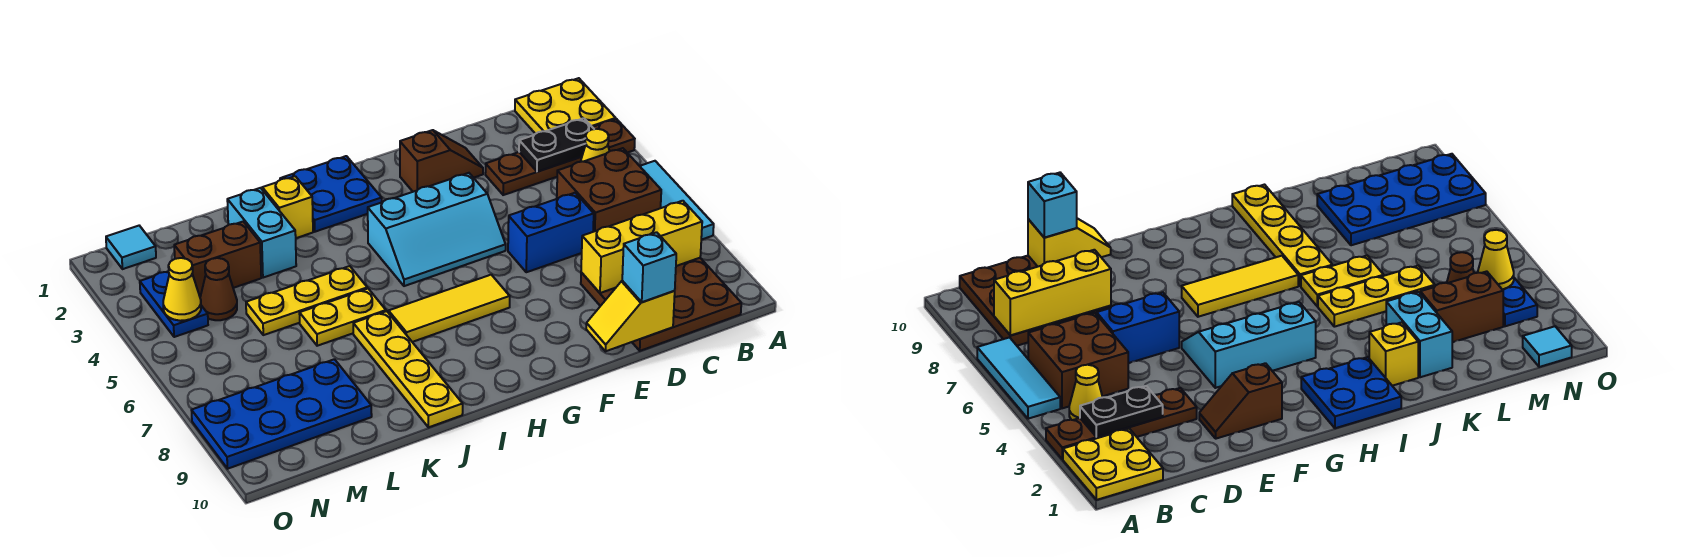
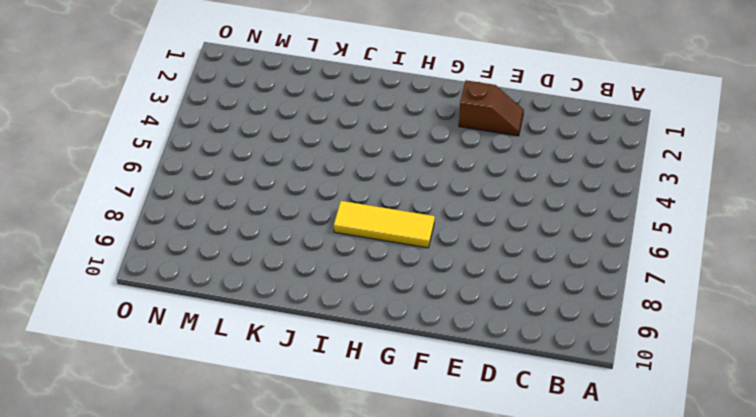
none -> yellow plate A1:B2 level 1
none -> brown plate A3:D3 level 1
none -> cyan tile A5:A7 level 1

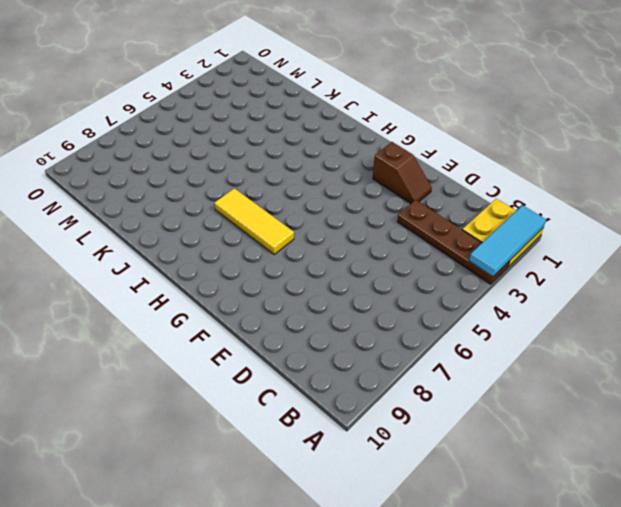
cyan tile A1:A3 level 2 -> cyan tile A5:A7 level 1
none -> yellow cone B4 level 1
none -> brown brick B5:C6 level 1
none -> brown plate B8:D10 level 1

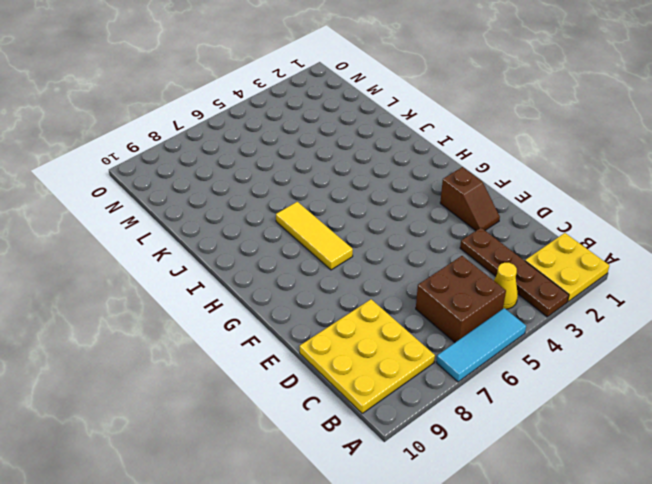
yellow plate B8:D10 level 1 -> brown plate B8:D10 level 1
none -> blue brick D6:E6 level 1
none -> cyan slope F4:H5 level 1 top 4
none -> blue plate H1:I2 level 1

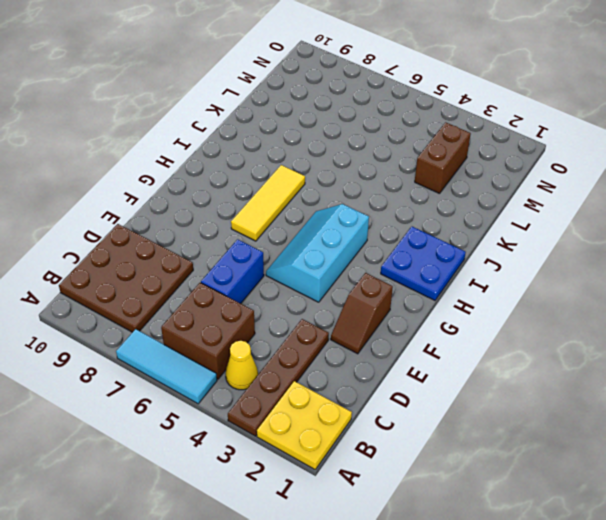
none -> yellow brick J2 level 1
none -> yellow plate J5:L5 level 1
none -> yellow plate J6:K6 level 1

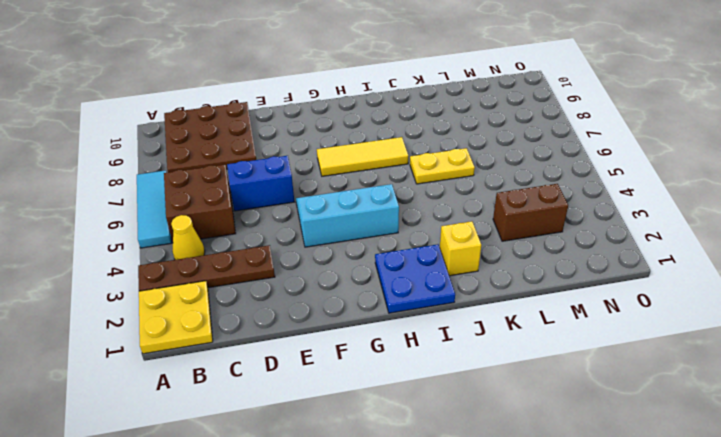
none -> brown slope E2:F2 level 1 top F
none -> yellow plate J5:L5 level 1
none -> yellow plate J7:J10 level 1

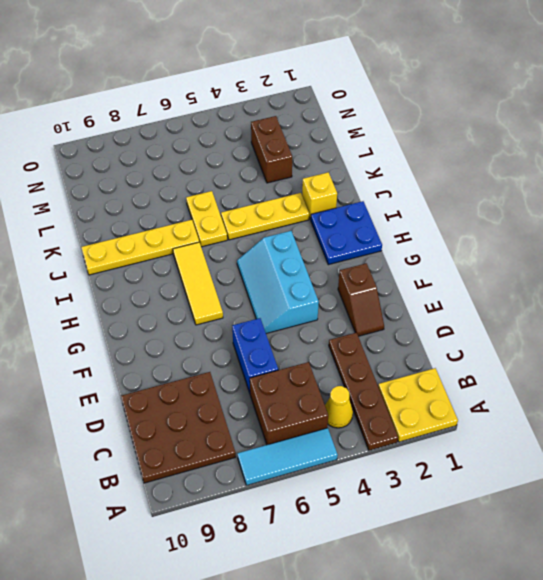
yellow plate J3:J5 level 1 -> yellow plate J5:L5 level 1
none -> cyan brick K2:K3 level 1
none -> blue plate L8:O9 level 1
none -> brown cone M4 level 1

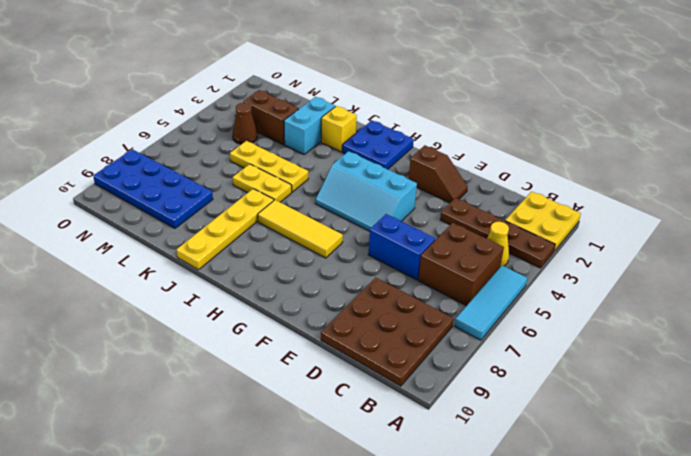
none -> cyan tile N1 level 1
none -> blue plate N3:N4 level 1
none -> black plate B3:C3 level 2

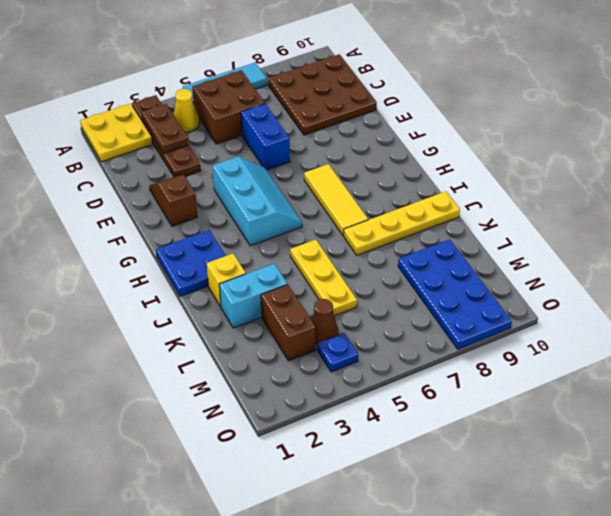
brown plate B3:C3 level 2 -> black plate B3:C3 level 2
blue plate N4 level 1 -> blue plate N3:N4 level 1
none -> yellow plate J6:K6 level 1
none -> cyan tile N1 level 1
none -> yellow brick B8:D8 level 2

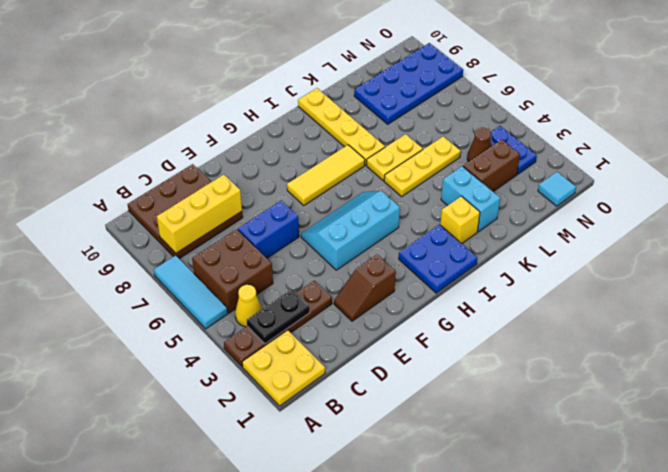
none -> yellow slope D10:E10 level 2 top D
none -> yellow cone N4 level 2
none -> cyan brick D10 level 3

